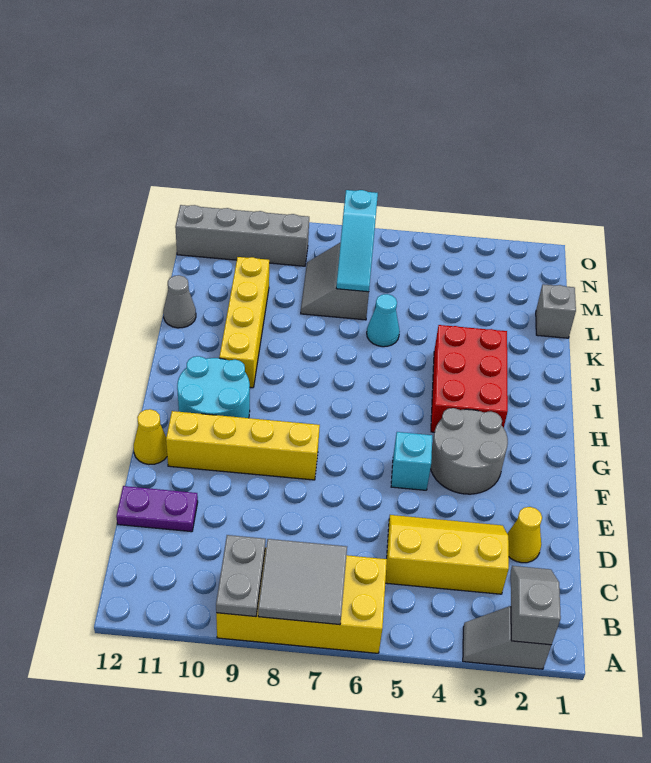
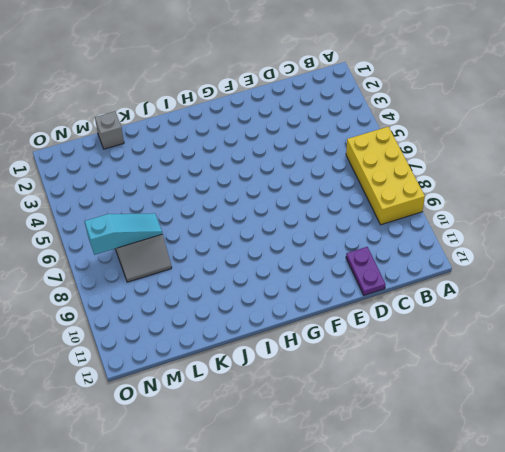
none -> grey slope A2:A3 level 1 top 2
none -> yellow slope C3:D5 level 1 top C
none -> yellow cone D2 level 1

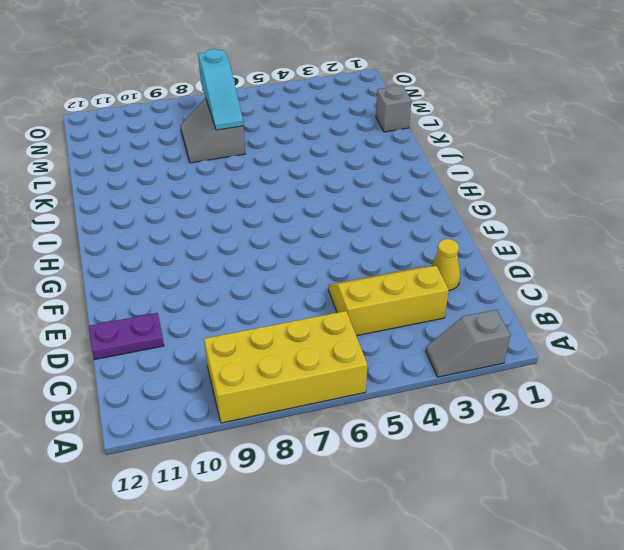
none -> grey round brick F3:G4 level 1
none -> cyan brick F5 level 1
none -> yellow brick F8:F11 level 1

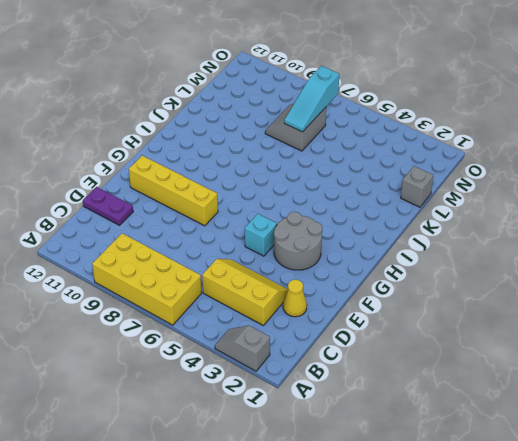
none -> yellow cone F12 level 1
none -> cyan round brick G10:H11 level 1
none -> red brick H3:J4 level 1

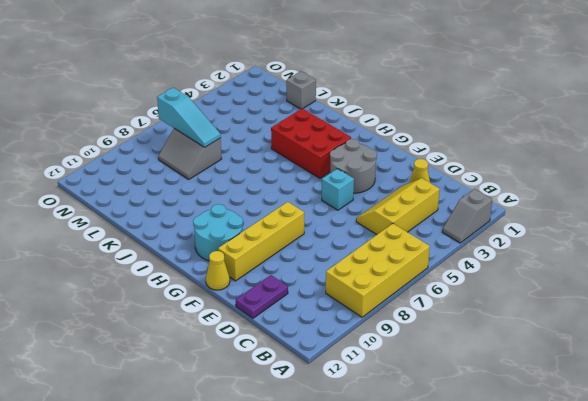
none -> yellow brick I10:L10 level 1
none -> cyan cone K6 level 1
none -> grey cone K12 level 1

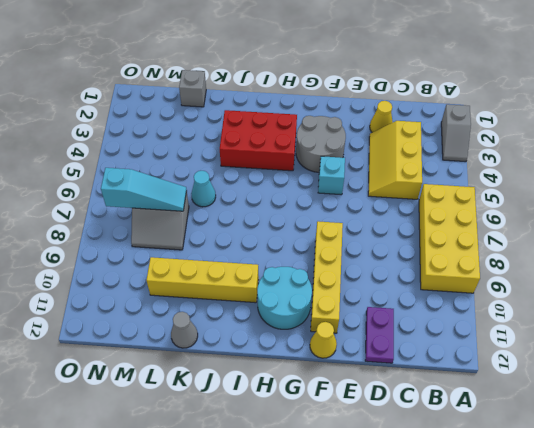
none -> grey brick N9:N12 level 1
none -> grey slope A2:B2 level 2 top A
none -> grey tile A7:B8 level 2

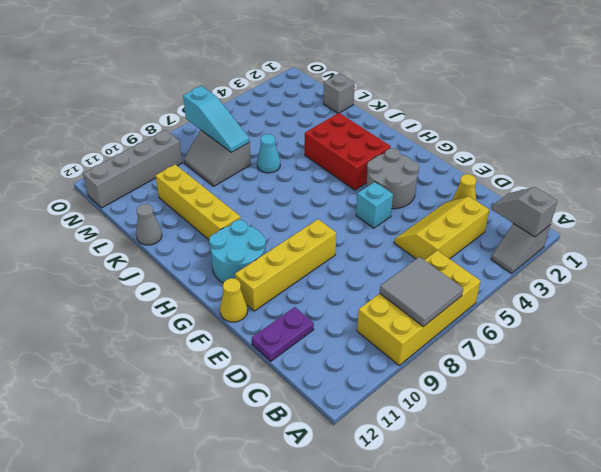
none -> grey plate A9:B9 level 2

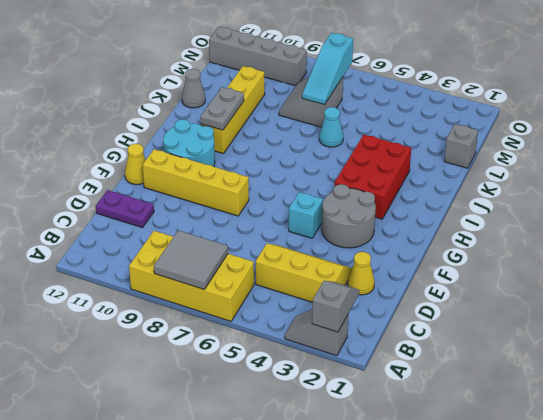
grey plate I10:J10 level 2 -> grey plate A9:B9 level 2

